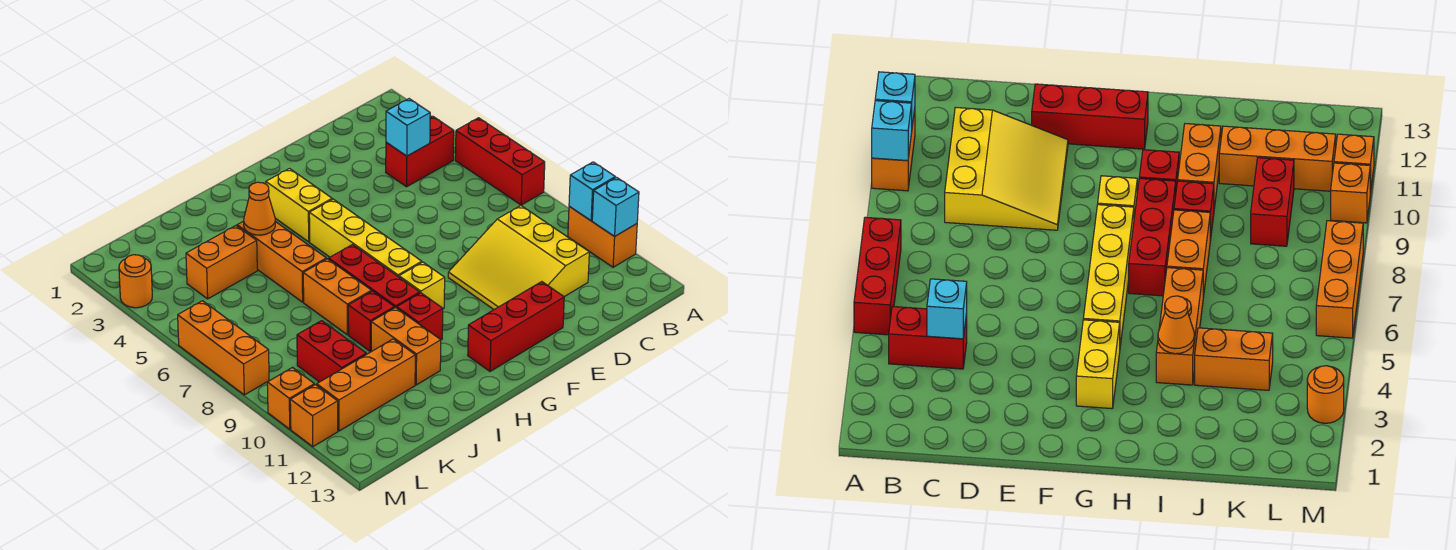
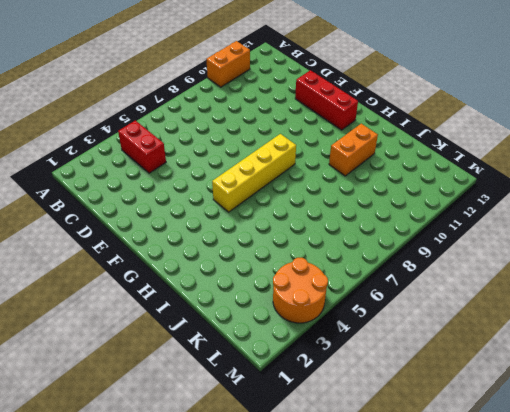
orange round brick L3:M4 level 1 -> orange round brick M3 level 1
none -> red brick A5:A7 level 1
none -> yellow slope C9:E11 level 1 top C
none -> yellow brick G3:G4 level 1

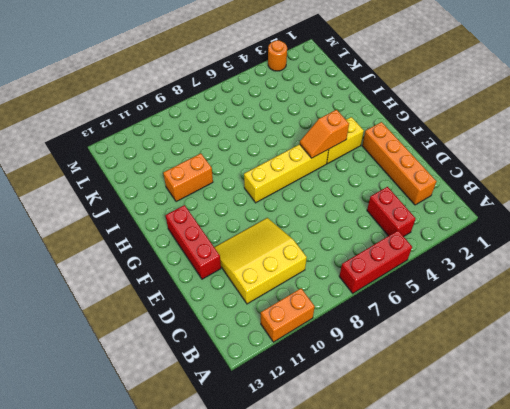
orange brick C2:F2 level 1 -> none
orange slope G4:G5 level 2 top 4 -> none
none -> yellow brick G9 level 1
none -> red brick H7:H9 level 1
none -> red brick H10 level 1

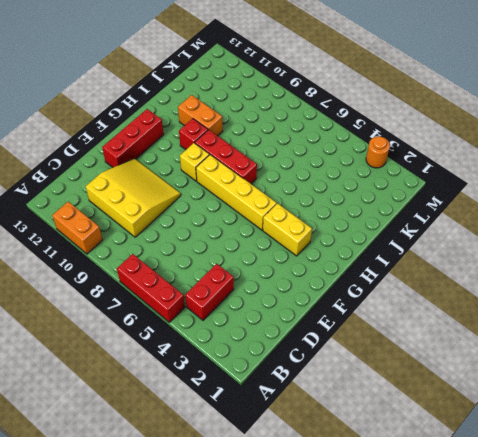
none -> orange brick I4:I6 level 1
none -> orange brick I7:I8 level 1
none -> red brick I9 level 1

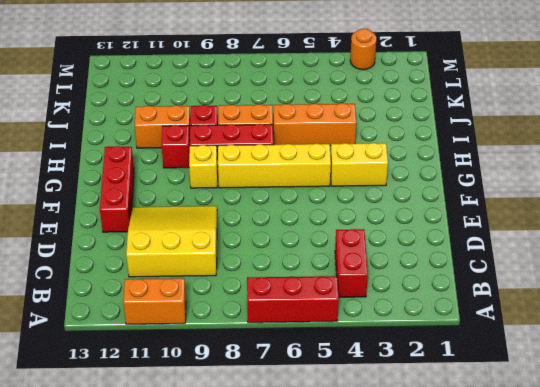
none -> orange brick J4:K4 level 1
none -> orange brick J11:L11 level 1
none -> red brick K9:K10 level 1

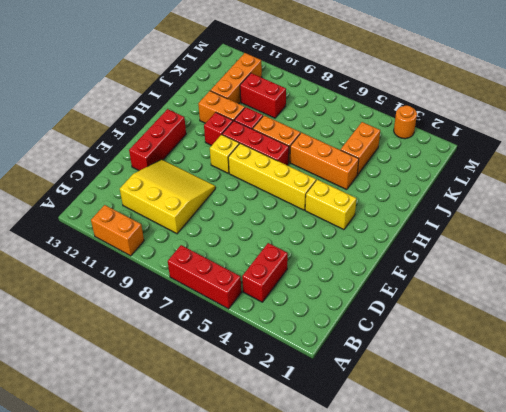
none -> orange brick M6:M8 level 1
none -> orange brick M10 level 1
none -> orange brick M11 level 1

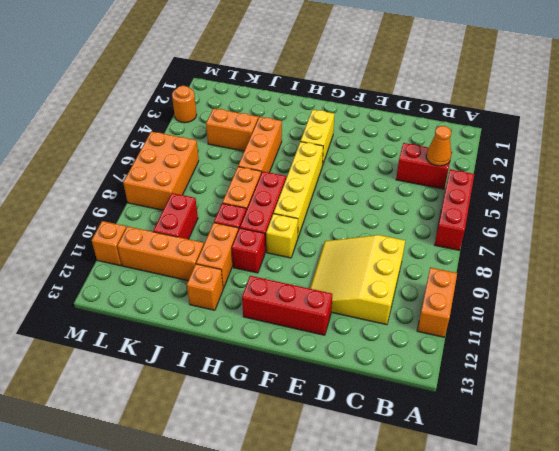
orange cone B4 level 2 -> orange cone I4 level 2
orange brick I12 level 1 -> orange brick M10 level 1
orange brick L6:M8 level 1 -> orange brick M6:M8 level 1
none -> cyan brick A10 level 2
none -> cyan brick A11 level 2
none -> cyan brick C4 level 2

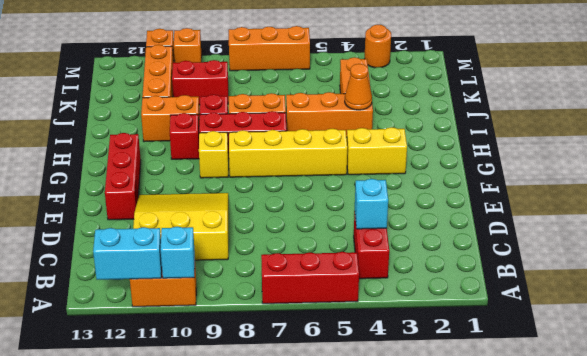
cyan brick A11:A12 level 2 -> cyan brick A11 level 2

